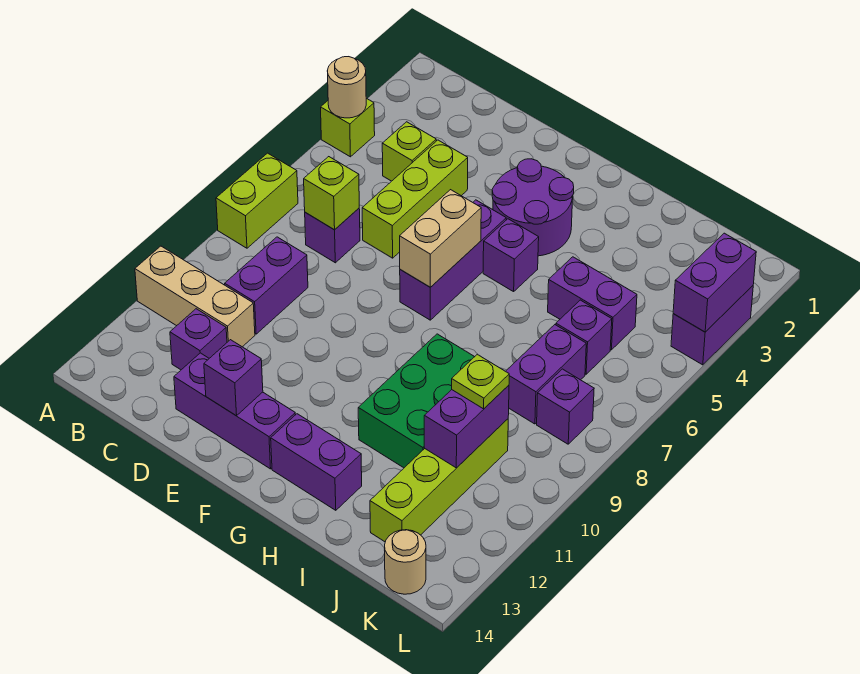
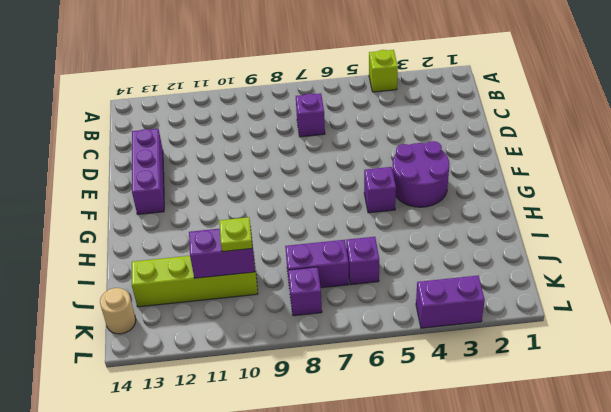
none -> lime brick A7:A8 level 1
none -> tan brick A11:C11 level 1
none -> lime brick C4 level 1

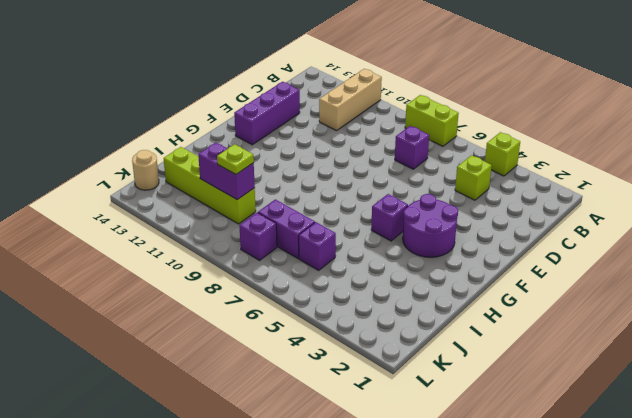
none -> purple brick C9:C10 level 1
none -> purple brick C12 level 1
none -> lime brick D4:D6 level 1

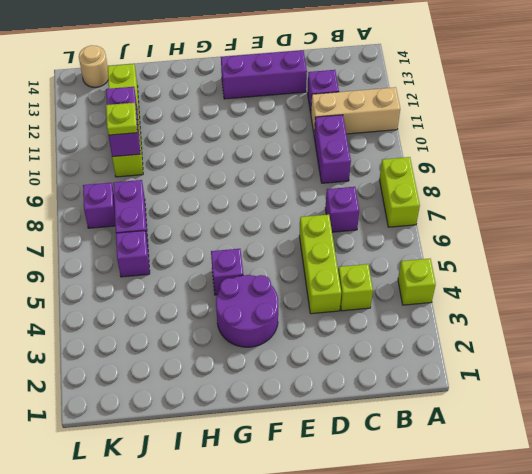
none -> purple brick F5:F7 level 1
none -> purple brick G13:H13 level 1
none -> green brick H9:I11 level 1

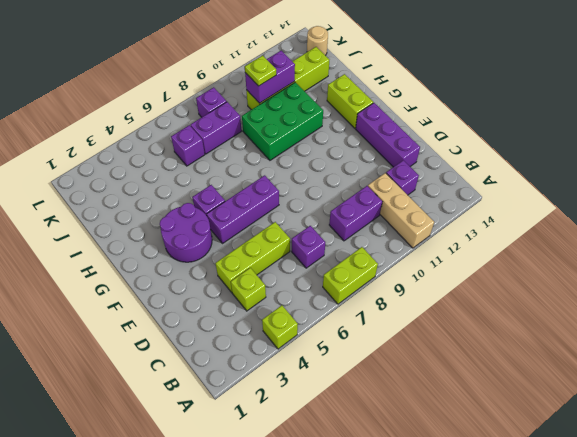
lime brick G13:H13 level 1 -> purple brick G13:H13 level 1
none -> purple brick I5:J5 level 1
none -> purple brick L3:L4 level 1
none -> tan round brick A4 level 2

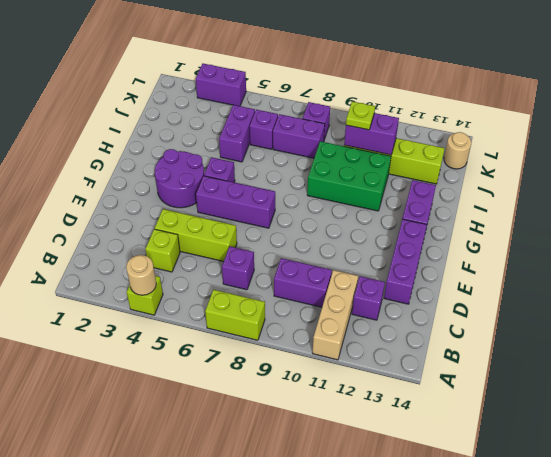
none -> lime brick C7 level 2
none -> purple brick E13 level 2
none -> tan brick F6:F7 level 2

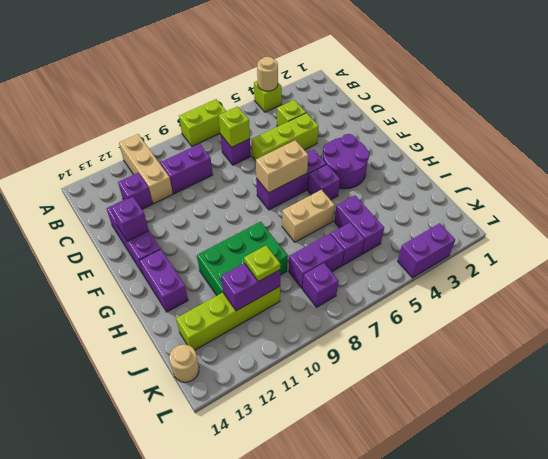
tan brick H6:H7 level 1 -> none
none -> purple brick L3:L4 level 2

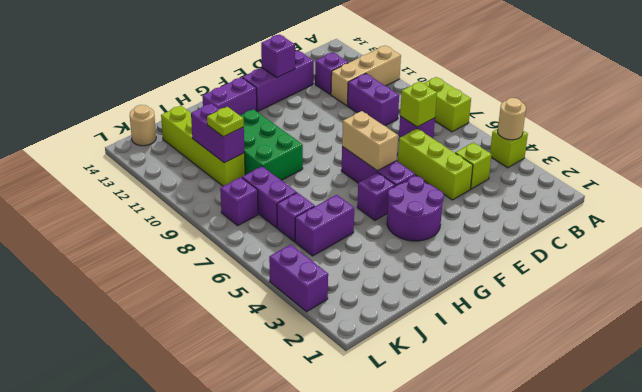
none -> purple brick L3:L4 level 2

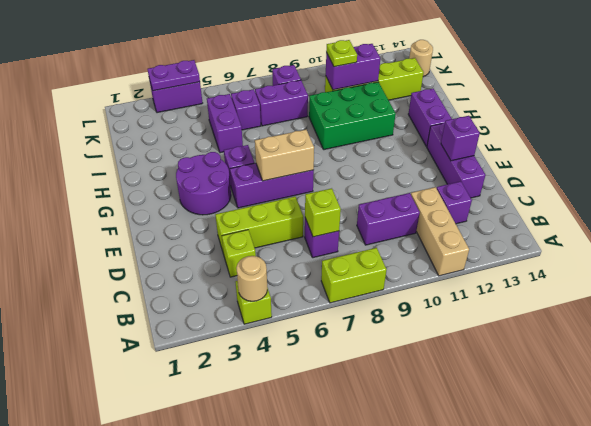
purple plate L3:L4 level 2 -> purple brick L3:L4 level 2

